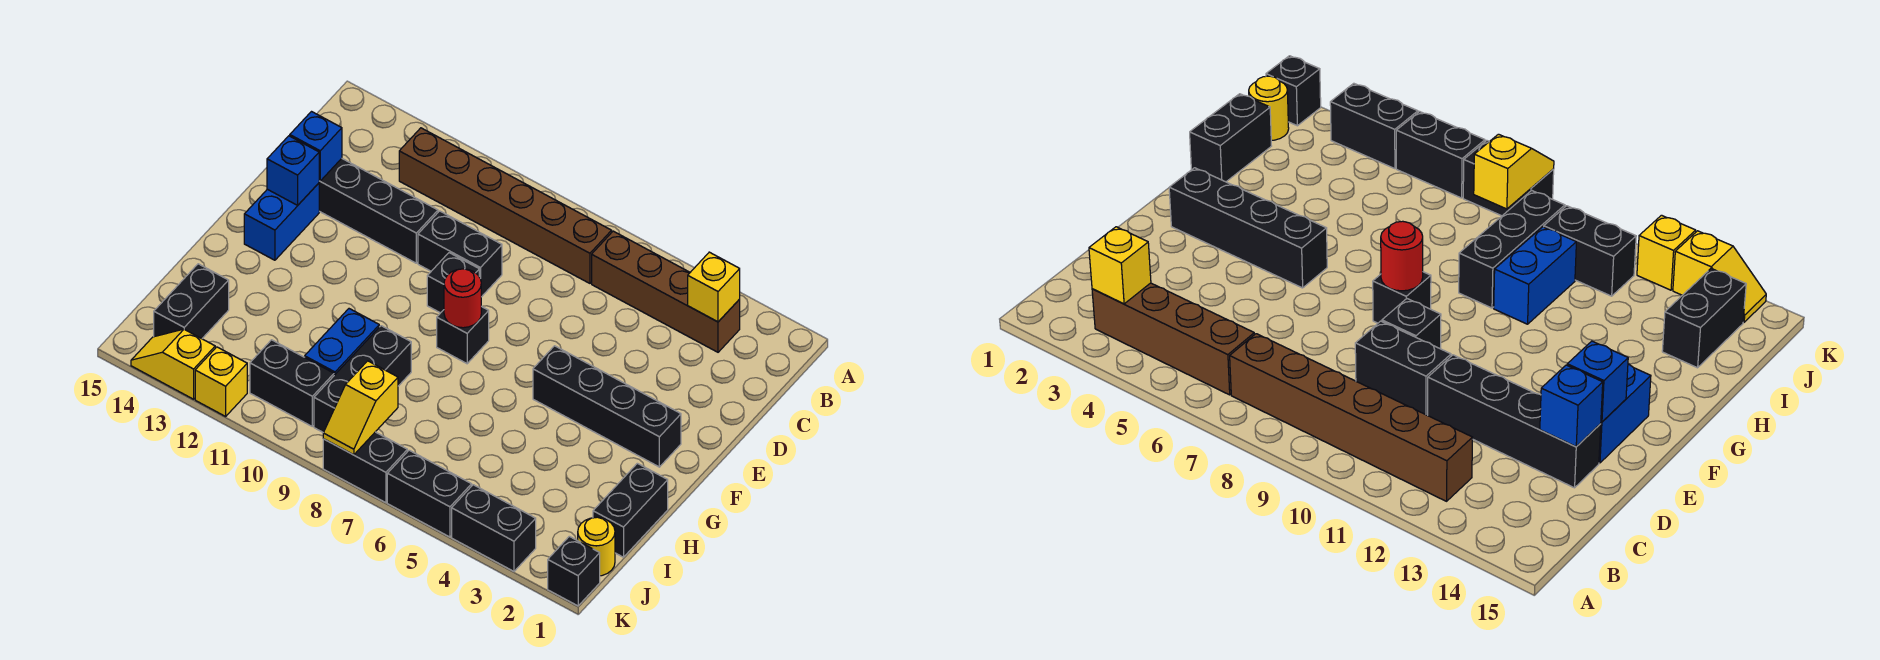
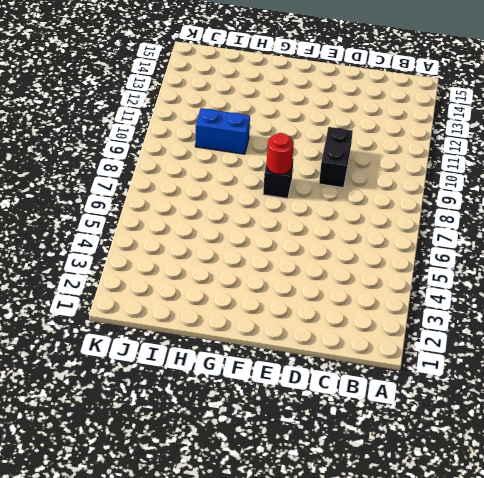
none -> brown brick B3:B6 level 1
none -> brown brick B7:B12 level 1
none -> black brick D11:D14 level 1

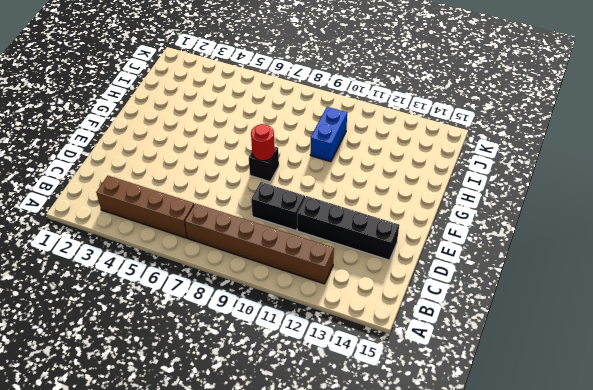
none -> black brick E9 level 1
none -> blue brick E14:F14 level 1
none -> black brick F2:F5 level 1

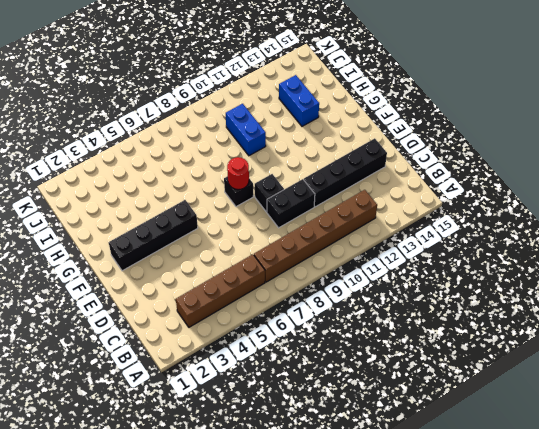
blue brick H13:I13 level 1 -> blue brick E14:F14 level 1
none -> black brick H1:I1 level 1
none -> black brick H9:J9 level 1
none -> black brick I14:J14 level 1

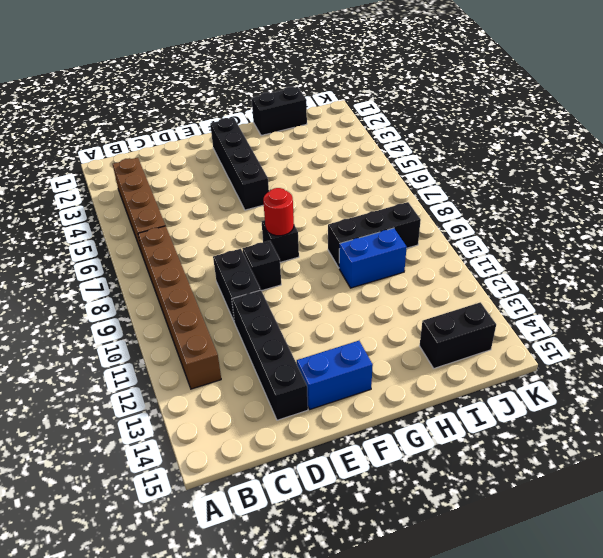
none -> yellow round brick J1 level 1
none -> black brick J10:J11 level 1
none -> black brick K1 level 1

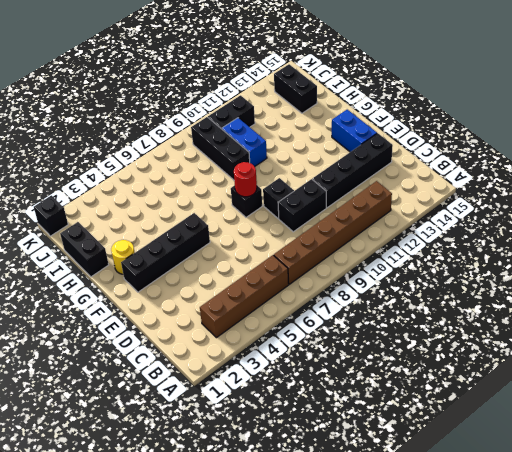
yellow round brick G2 level 1 -> yellow round brick J1 level 1
none -> black brick K3:K4 level 1
none -> black brick K5:K6 level 1
none -> black brick K7:K8 level 1

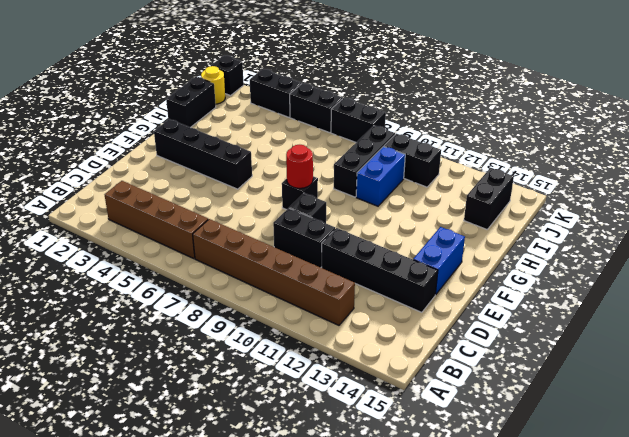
none -> yellow brick K12 level 1
none -> yellow slope K13:K14 level 1 top 13
none -> yellow brick B3 level 2

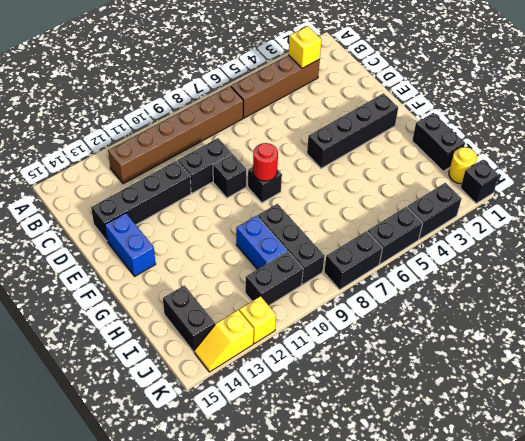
none -> blue brick D14 level 2
none -> blue brick E14 level 2
none -> yellow slope J8:K8 level 2 top J

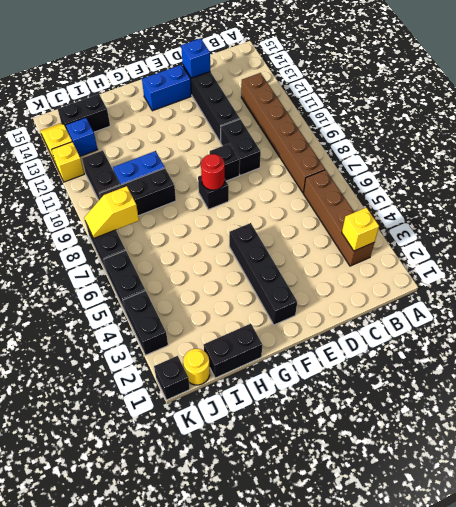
blue brick J13 level 1 -> blue brick E14 level 2

